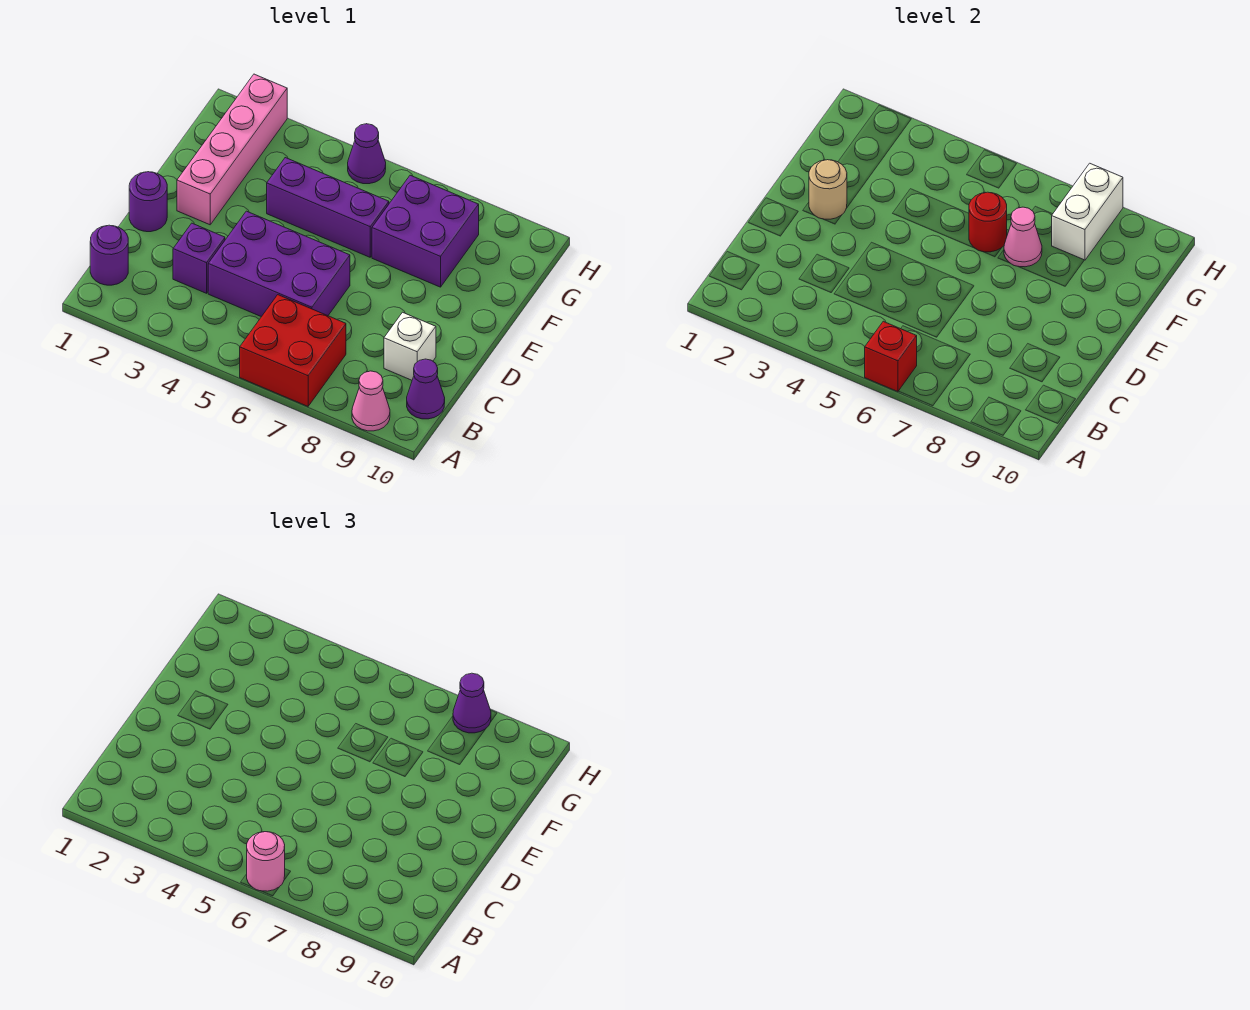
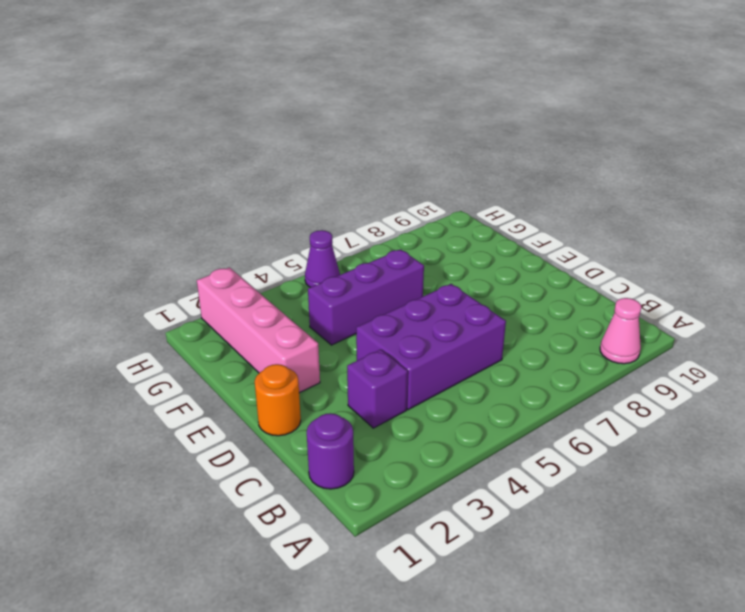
orange round brick D1 level 1 -> purple round brick D1 level 1
none -> red brick A6:B7 level 1
none -> purple cone B10 level 1
none -> white brick C9 level 1

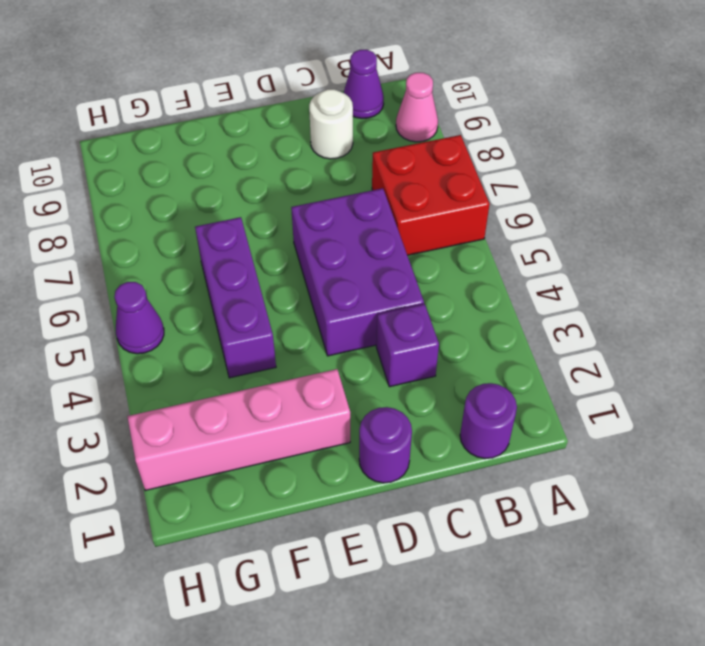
white round brick C9 level 1 -> white brick C9 level 1
none -> purple brick F7:G8 level 1
none -> red brick A6 level 2
none -> tan round brick E2 level 2

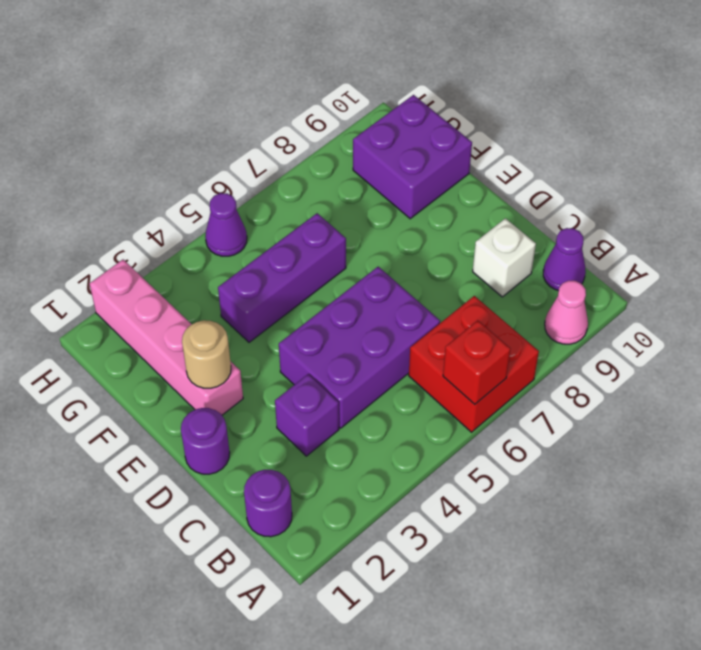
purple brick F9:G10 level 1 -> purple brick F7:G8 level 1
none -> red round brick F6 level 2
none -> pink cone F7 level 2
none -> white brick G8:H8 level 2

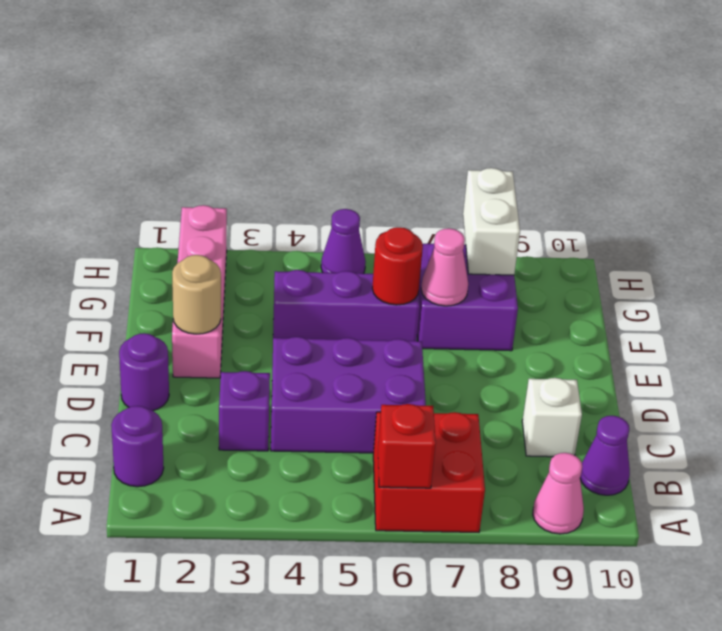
none -> pink round brick A6 level 3
none -> purple cone H8 level 3

